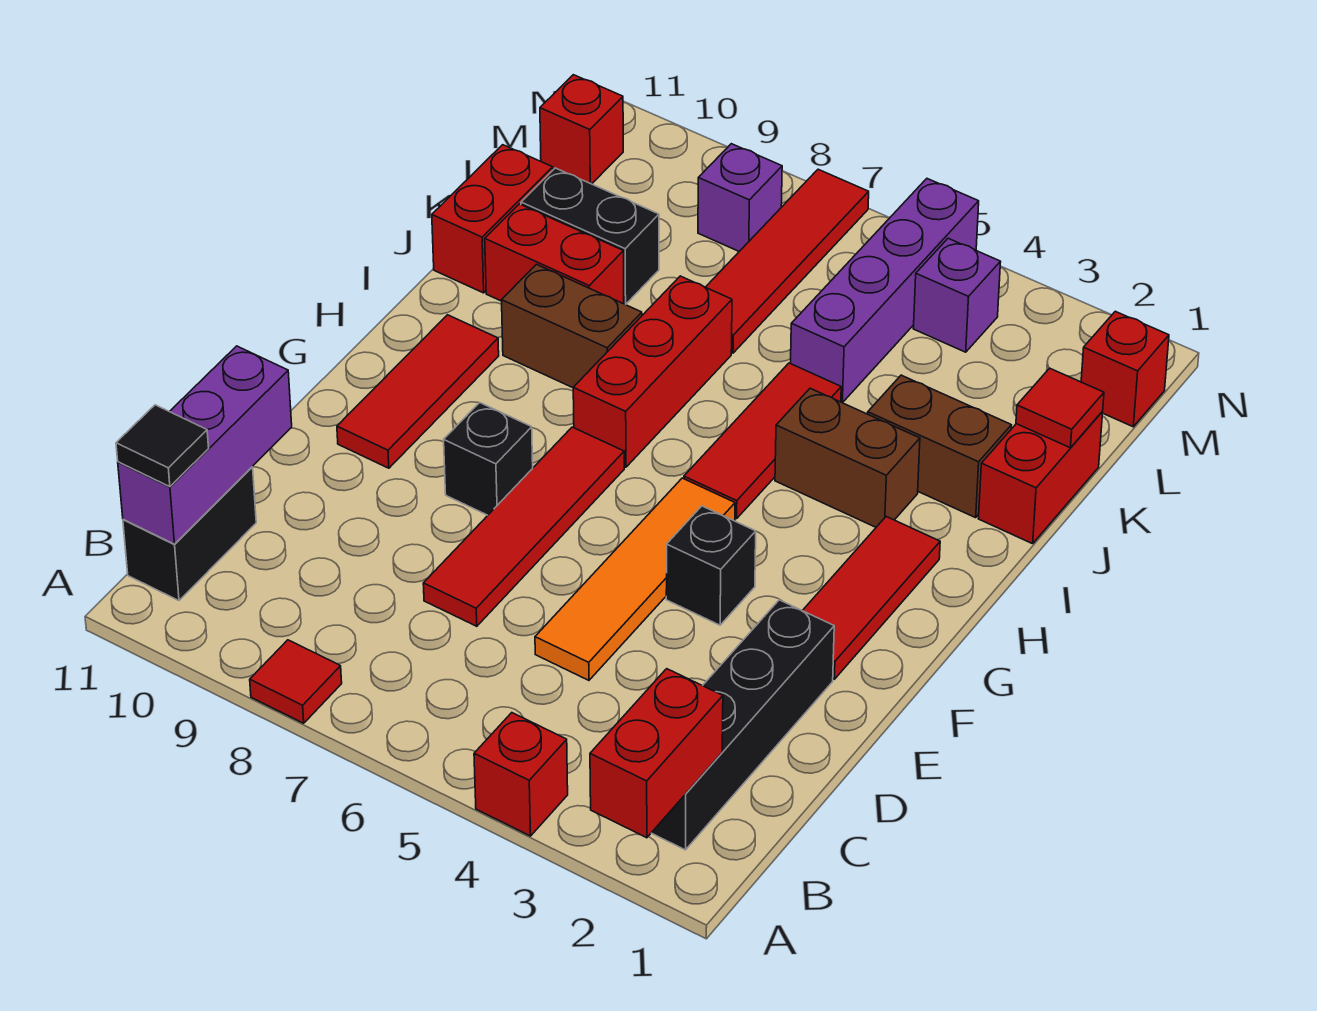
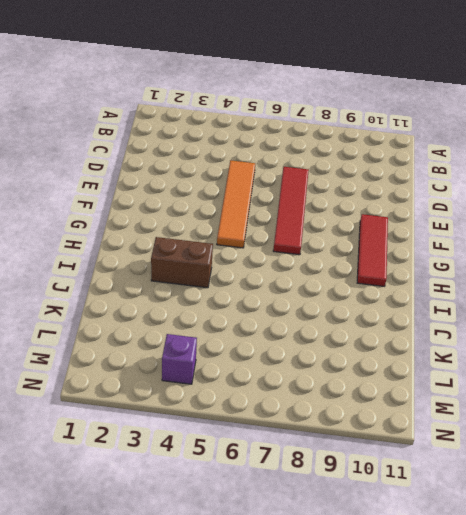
none -> red brick A4 level 1
none -> red tile A8 level 1
none -> black brick B2:E2 level 1

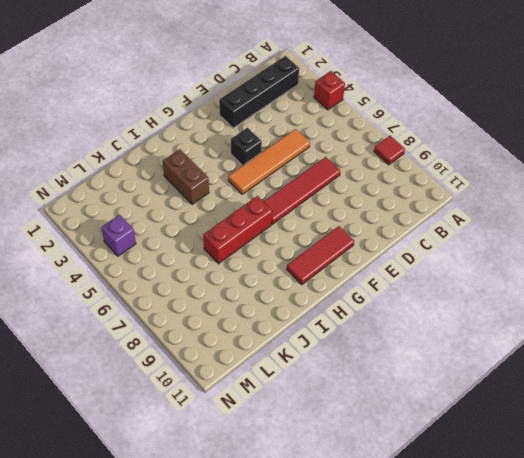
none -> black brick B11:C11 level 1
none -> red tile F2:H2 level 1
none -> black brick F8 level 1

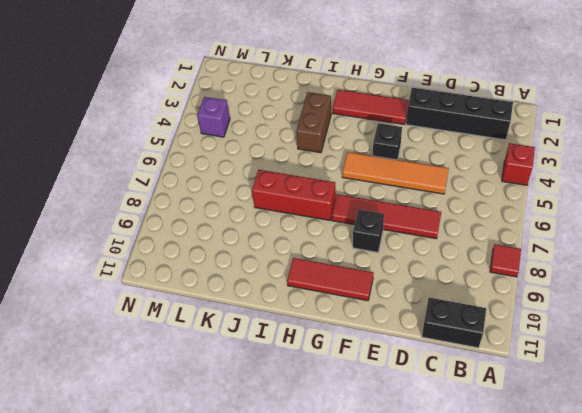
none -> red tile H5:J5 level 1
none -> brown brick I8:I9 level 1
none -> red brick J1:K1 level 1

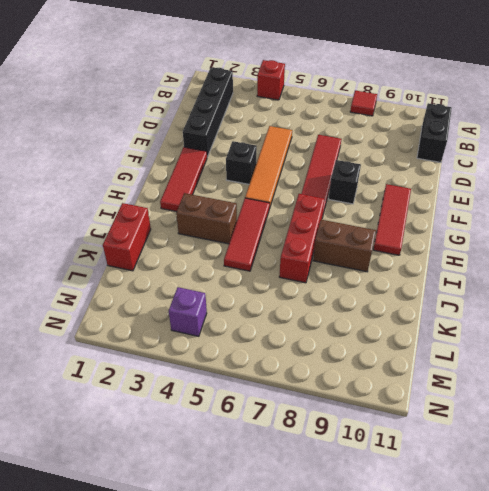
none -> brown brick J2:J3 level 1
none -> red brick J9:J10 level 1
none -> red brick J11:K11 level 1

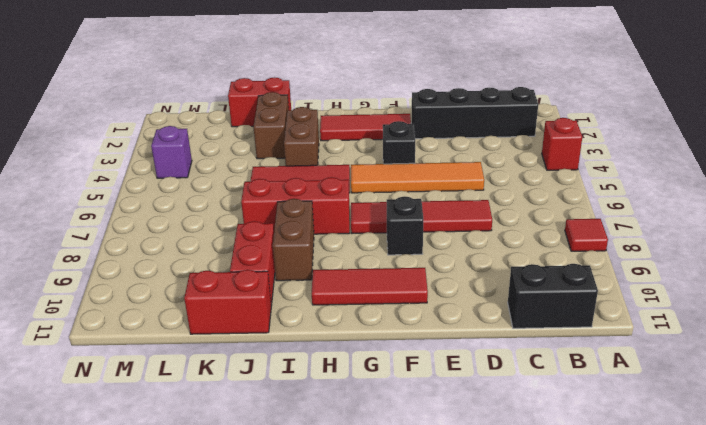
none -> purple brick K5:N5 level 1
none -> red tile K7:N7 level 1
none -> black brick K9:K10 level 1

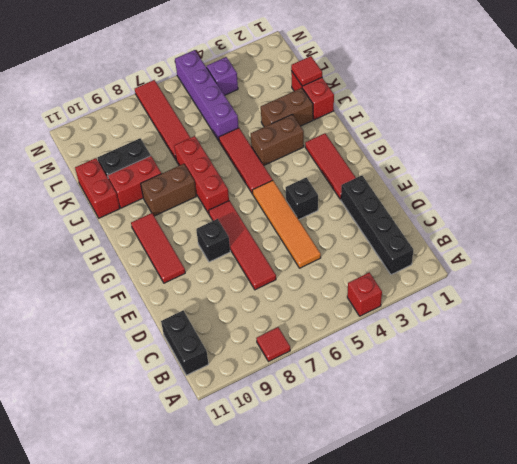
none -> red brick M1 level 1
none -> purple brick M8 level 1
none -> red brick M11 level 1

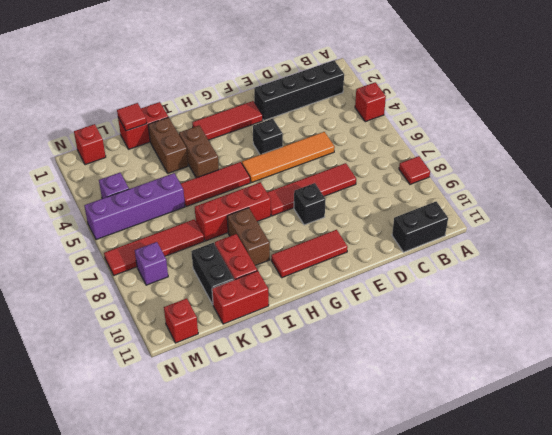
none -> red brick A2:B2 level 2
none -> purple brick B11:D11 level 2
none -> black tile B11 level 3

